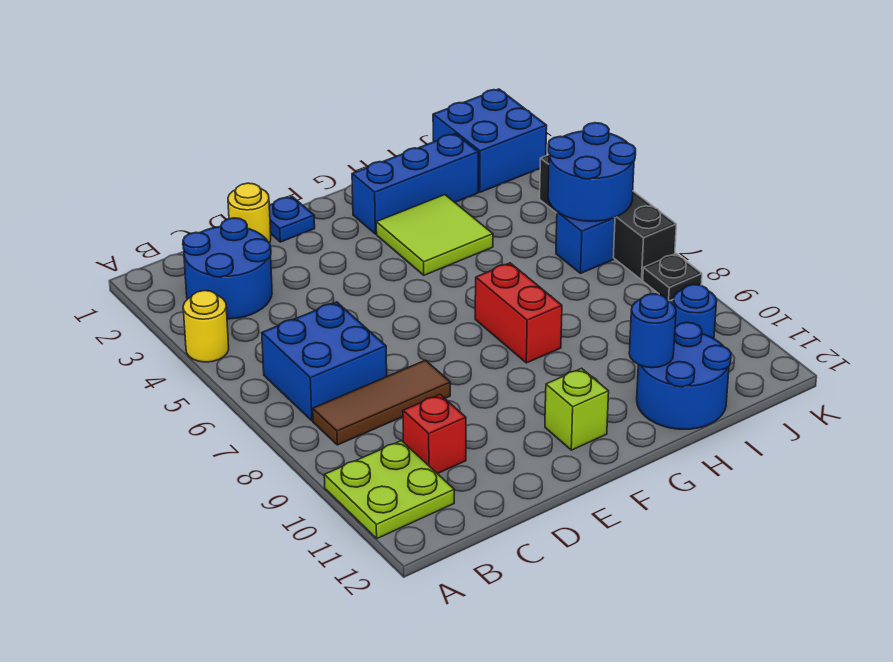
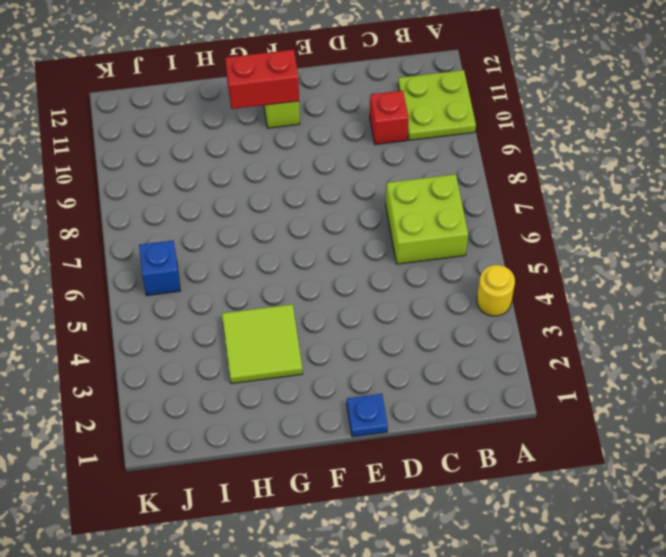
lime brick B6:C7 level 1 -> blue brick B6:C7 level 1
red brick F11:G11 level 2 -> red brick G7:G8 level 1
none -> blue round brick B2:C3 level 1
none -> brown tile B8:D8 level 1
none -> yellow round brick D1 level 1

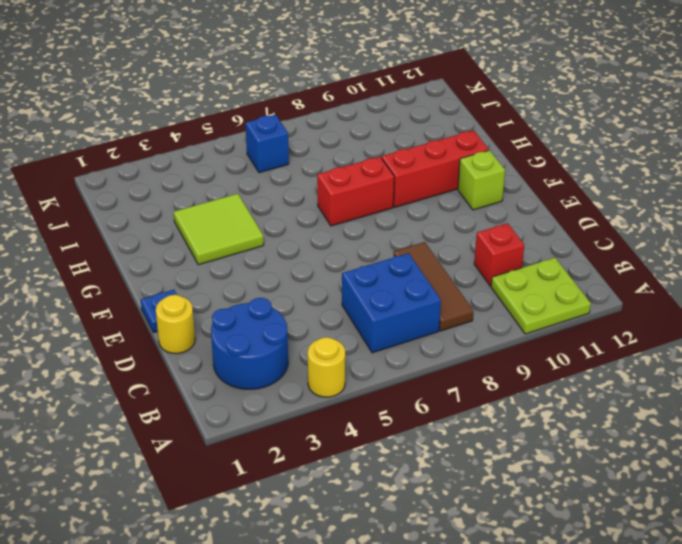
red brick G9:G11 level 1 -> none
none -> blue brick G2:I2 level 1
none -> blue round brick H11:I12 level 1
none -> blue brick J1:K2 level 1

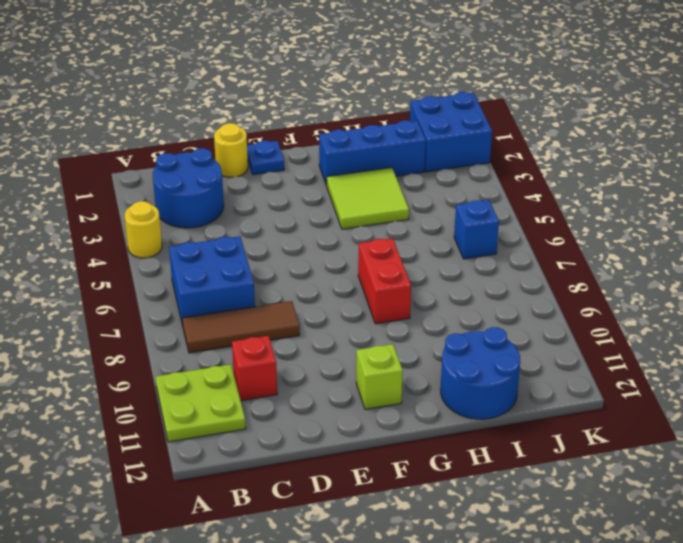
none -> blue round brick J10 level 1
none -> black brick K4:K7 level 1
none -> black plate K8 level 1

